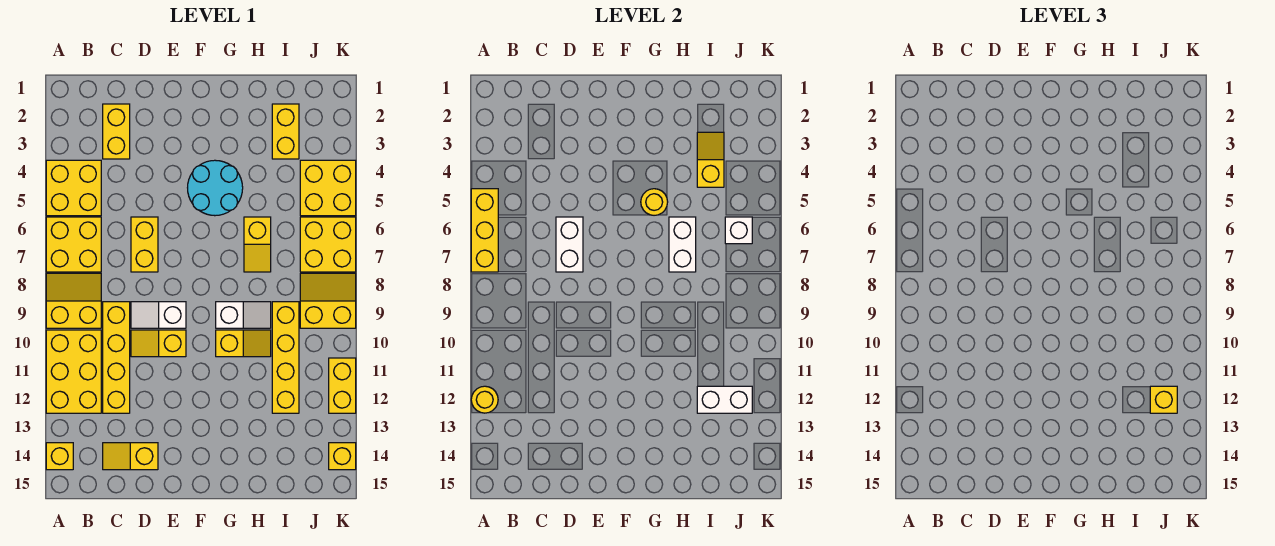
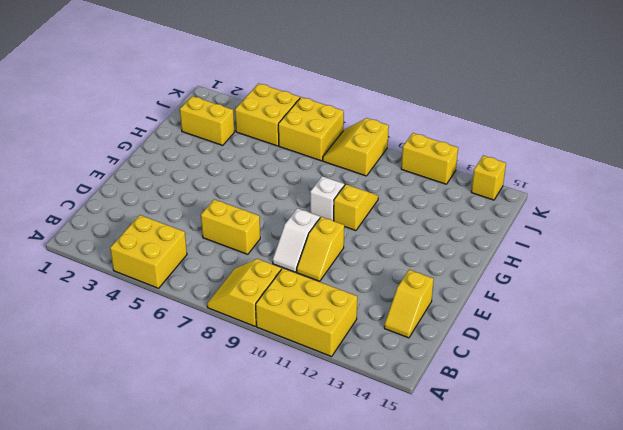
none -> yellow brick A6:B7 level 1
none -> yellow brick A14 level 1
none -> yellow brick C2:C3 level 1
none -> yellow brick C9:C12 level 1

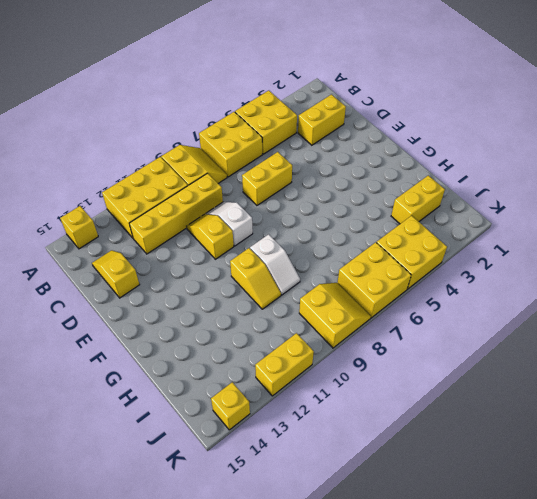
none -> cyan round brick F4:G5 level 1
none -> yellow slope H6:H7 level 1 top 6
none -> yellow brick I9:I12 level 1
none -> yellow brick A5:A7 level 2

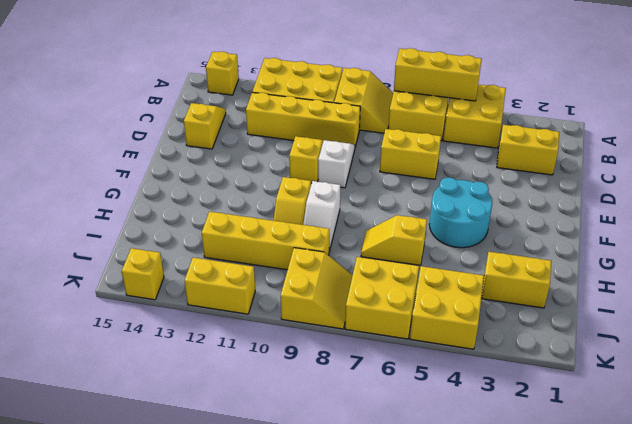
none -> yellow round brick A12 level 2
none -> white brick D6:D7 level 2
none -> yellow round brick G5 level 2
none -> white brick H6:H7 level 2

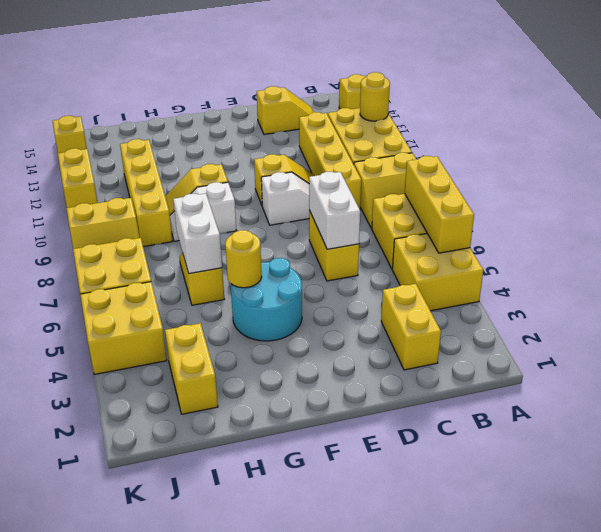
none -> yellow slope I3:I4 level 2 top 4
none -> white brick I12:J12 level 2
none -> white brick J6 level 2
none -> yellow brick J12 level 3

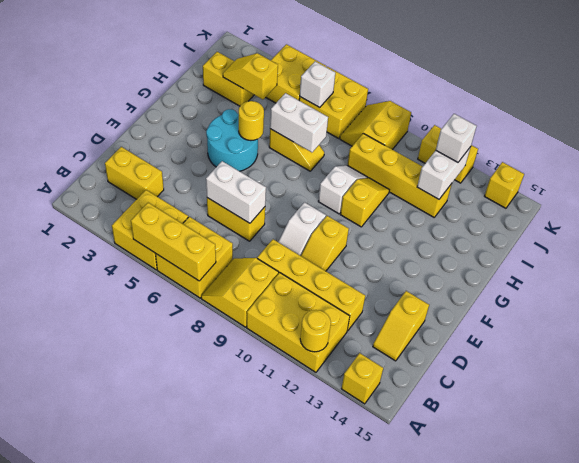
white brick J12 level 3 -> yellow brick J12 level 3

